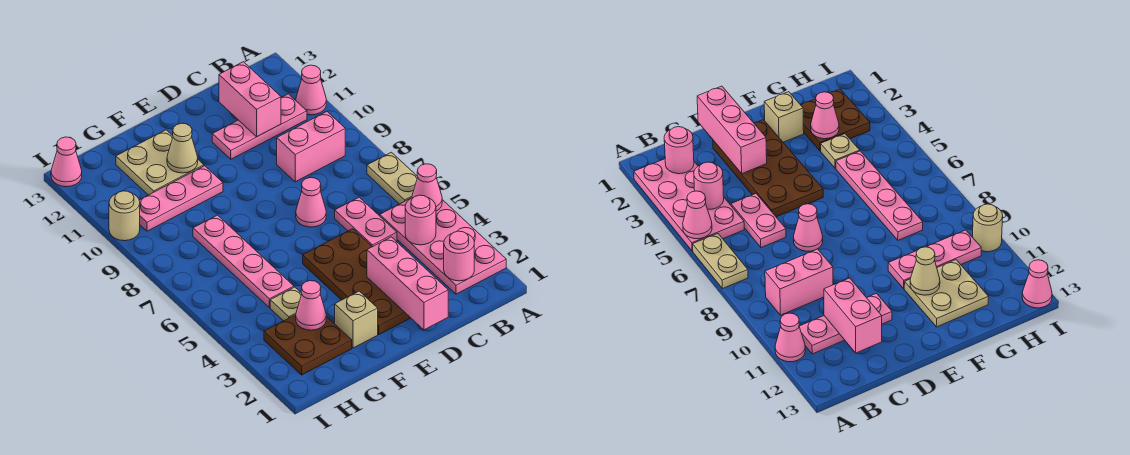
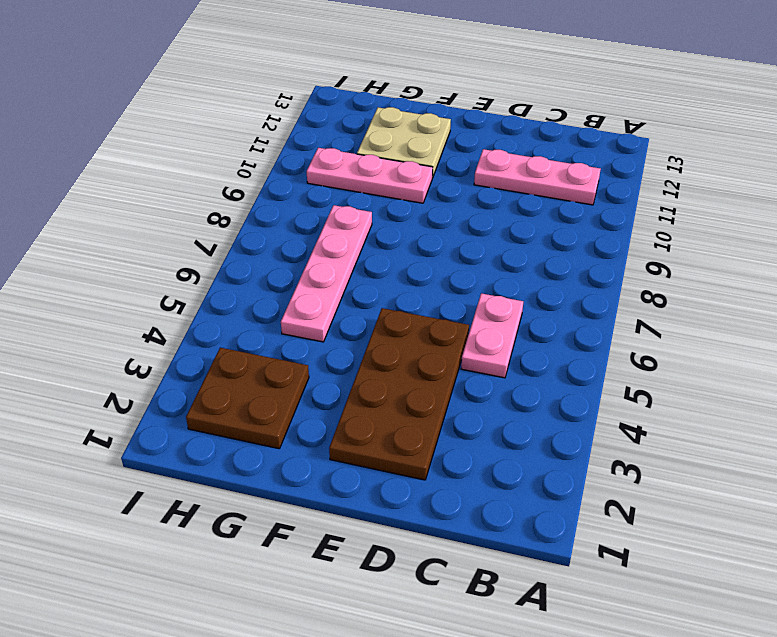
none -> pink plate A2:B5 level 1
none -> tan plate A6:A7 level 1
none -> pink cone A11 level 1

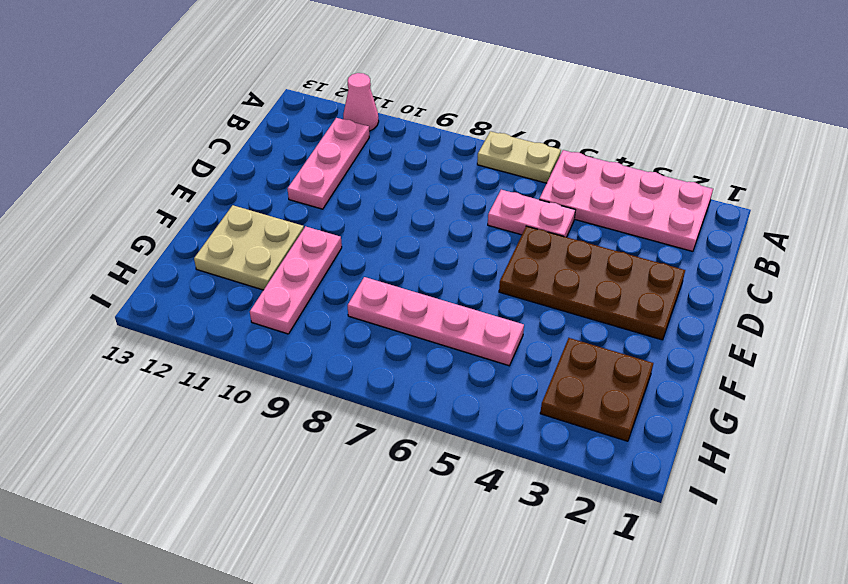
none -> pink brick B9:C9 level 1
none -> pink cone D7 level 1
none -> tan brick F2 level 1

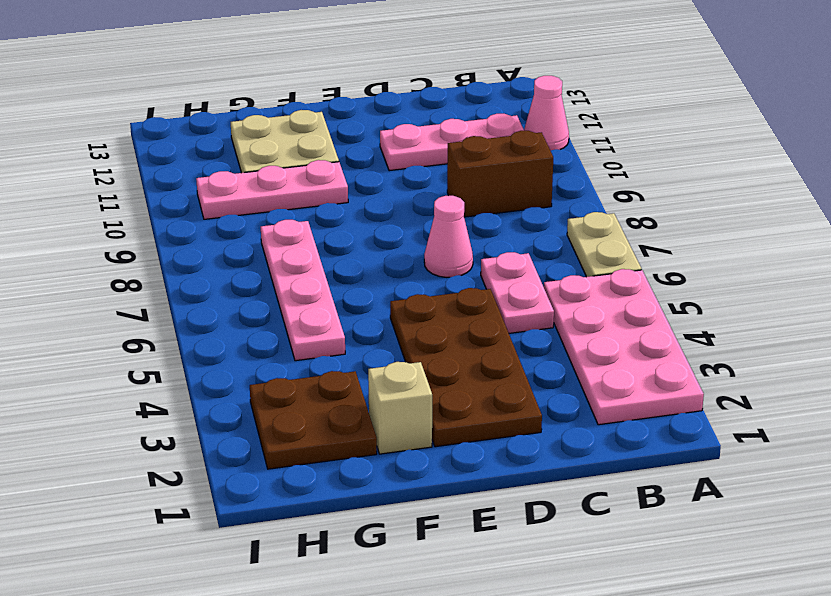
brown brick B9:C9 level 1 -> pink brick B9:C9 level 1
none -> tan plate G4 level 1
none -> tan round brick I10 level 1
none -> pink cone I13 level 1

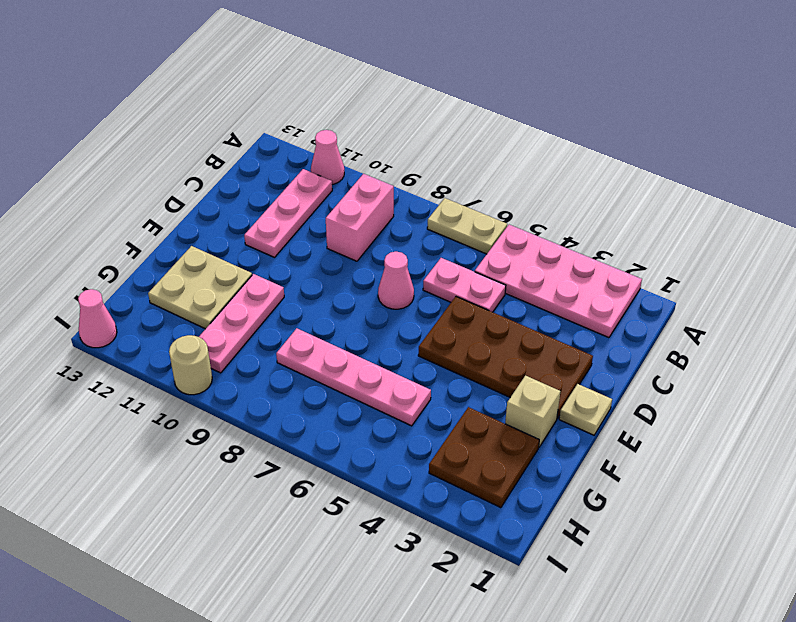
tan plate E1 level 1 -> tan plate G4 level 1
none -> pink cone A5 level 2
none -> pink round brick B2 level 2
none -> pink round brick B4 level 2

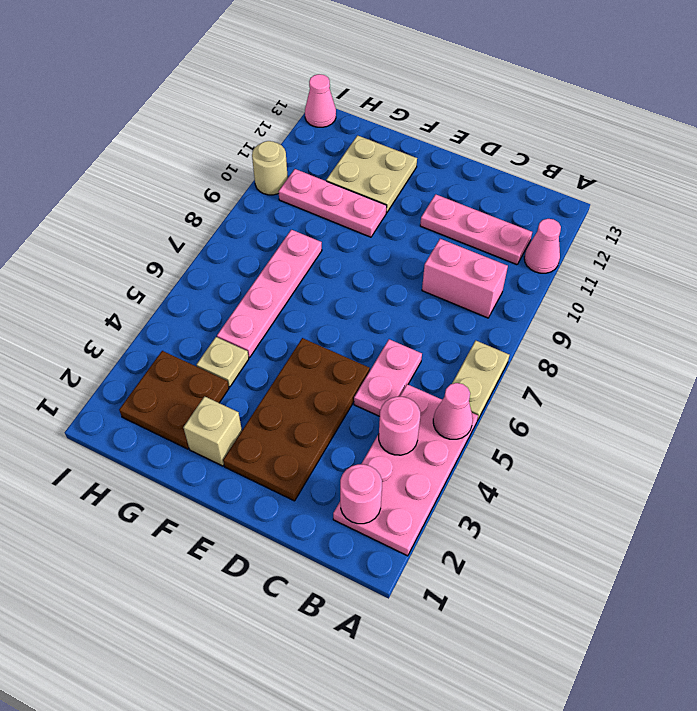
none -> pink cone D7 level 1
none -> pink brick C11:C12 level 2
none -> pink brick D1:D3 level 2

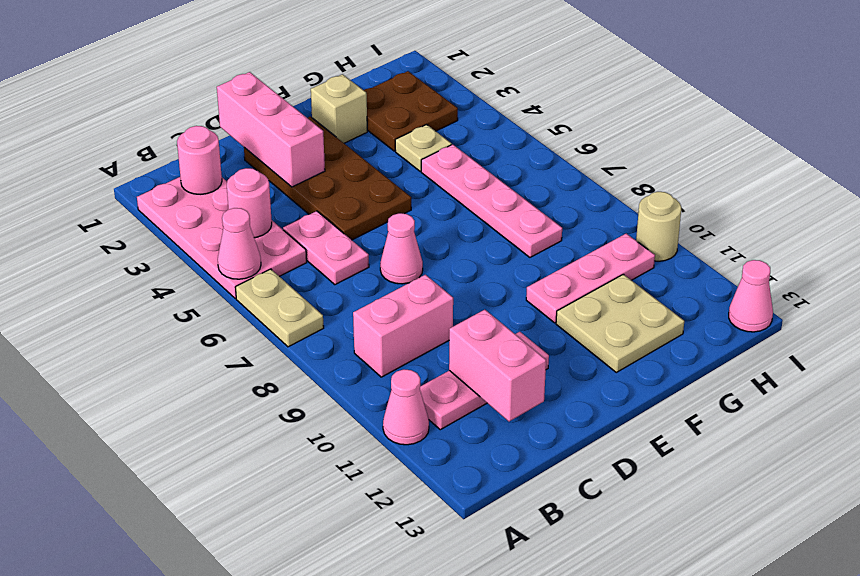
none -> tan cone F11 level 2
none -> pink cone G3 level 2

